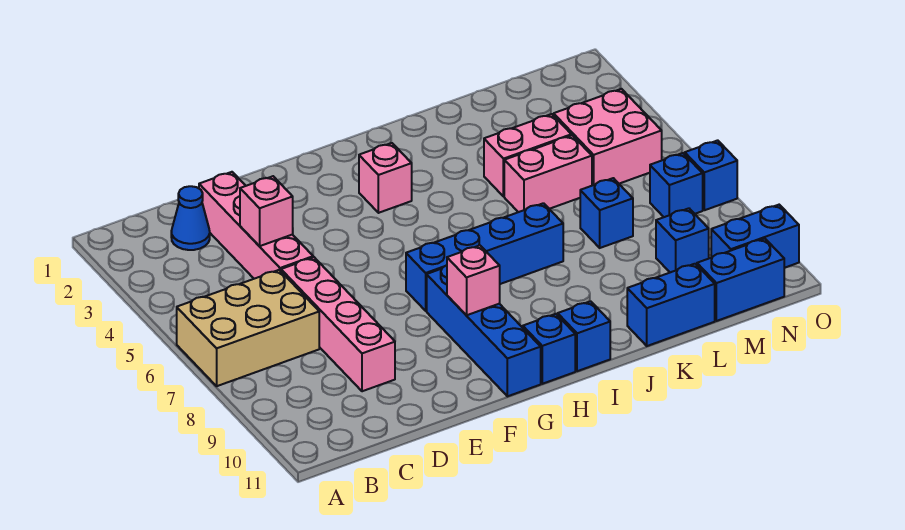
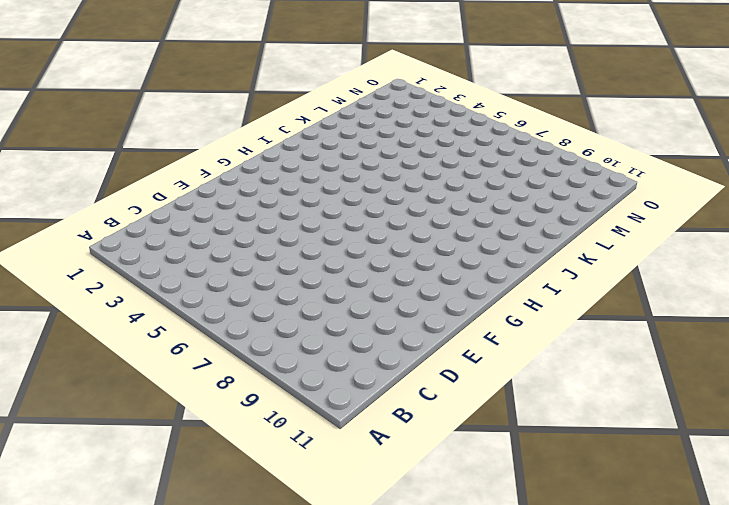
none -> tan brick A6:C7 level 1
none -> blue cone C2 level 1
none -> pink brick D2:D5 level 1

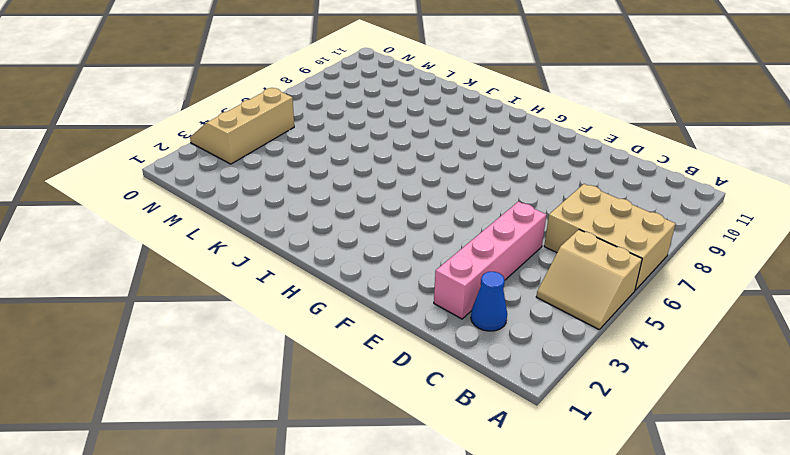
tan slope A4:B5 level 1 top 5 -> none
tan slope N3:O5 level 1 top N -> pink brick M4:N5 level 1
none -> pink brick D6:D9 level 1
none -> blue brick G7:J7 level 1
none -> blue brick G8:G11 level 1

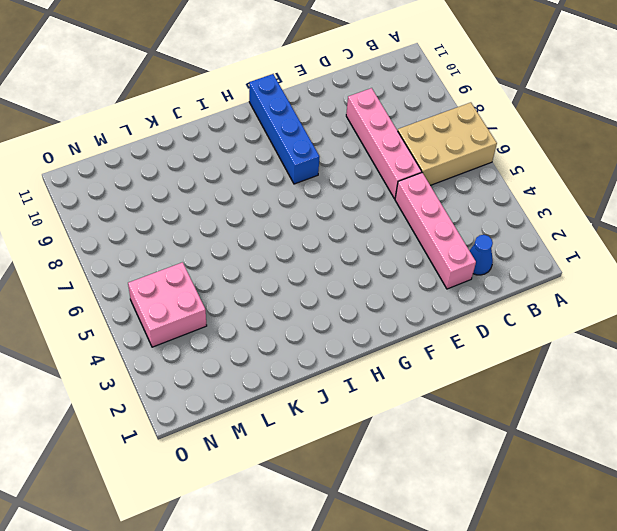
none -> blue brick G7:J7 level 1
none -> pink brick H3 level 1
none -> blue brick H11 level 1

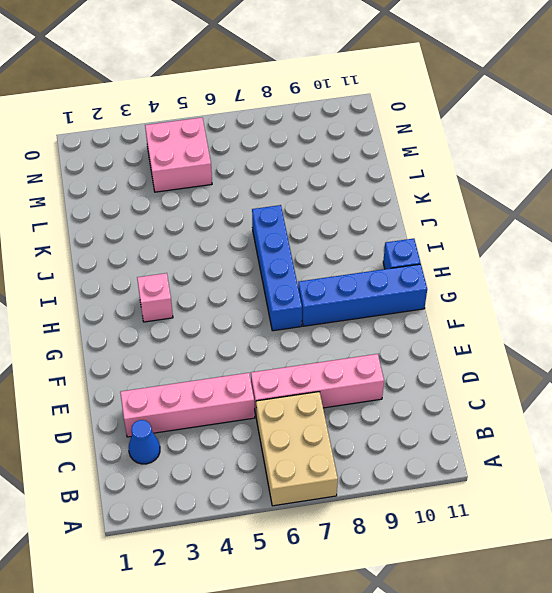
none -> blue brick I11 level 1
none -> pink brick K4:L4 level 1
none -> pink brick K5:L5 level 1

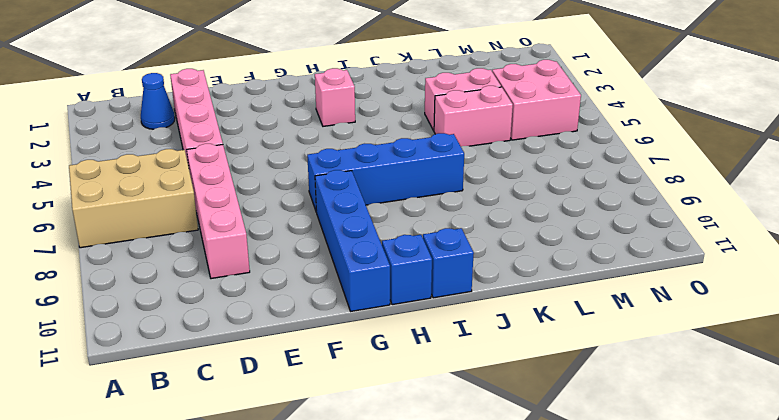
none -> blue brick K11:L11 level 1
none -> blue brick L7 level 1
none -> blue brick M9 level 1

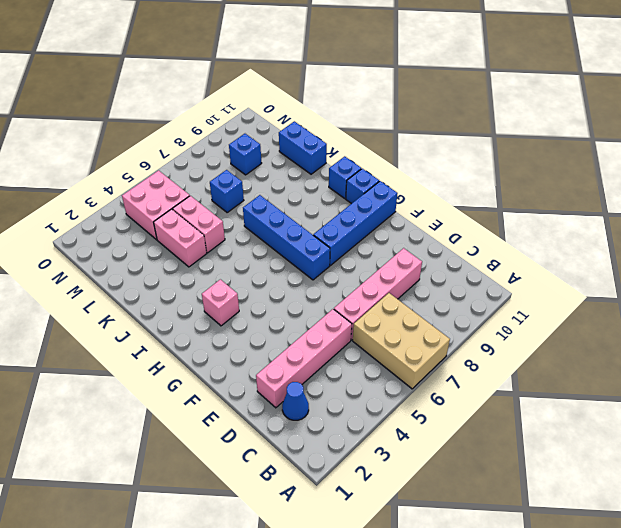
none -> blue brick M11:N11 level 1
none -> blue brick N7 level 1
none -> blue brick N10:O10 level 1

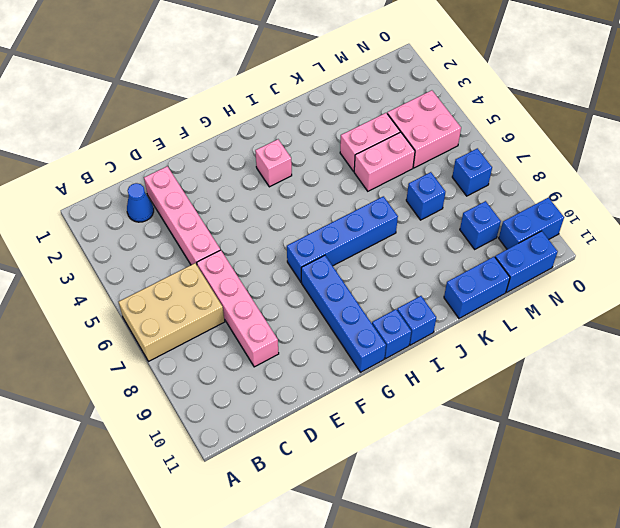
none -> blue brick O7 level 1
none -> pink brick D4 level 2
none -> pink brick G9 level 2

